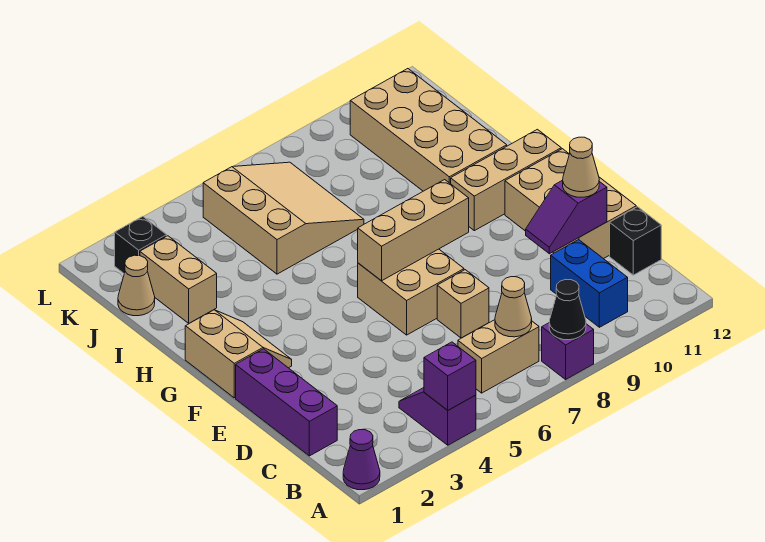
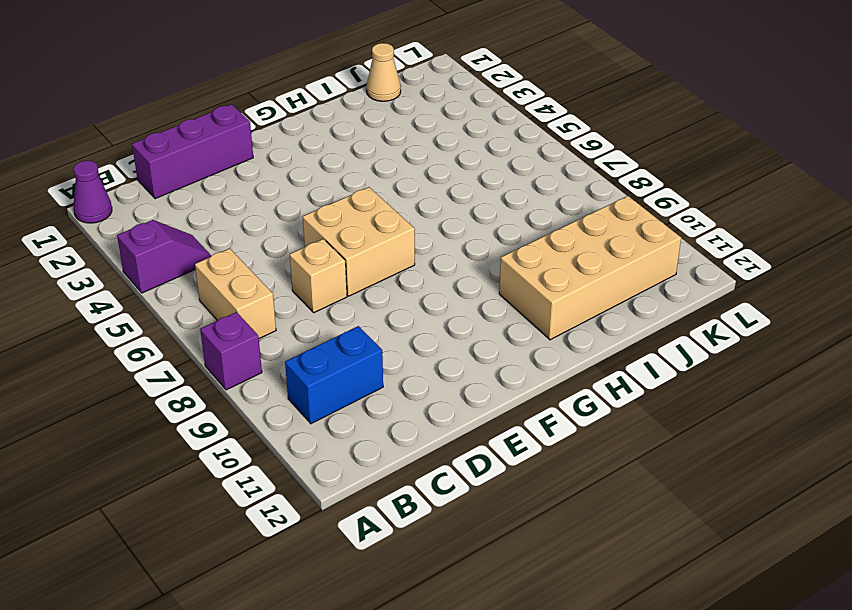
none -> black brick C12 level 1
none -> tan brick D11:F12 level 1
none -> tan slope F1:G2 level 1 top 1

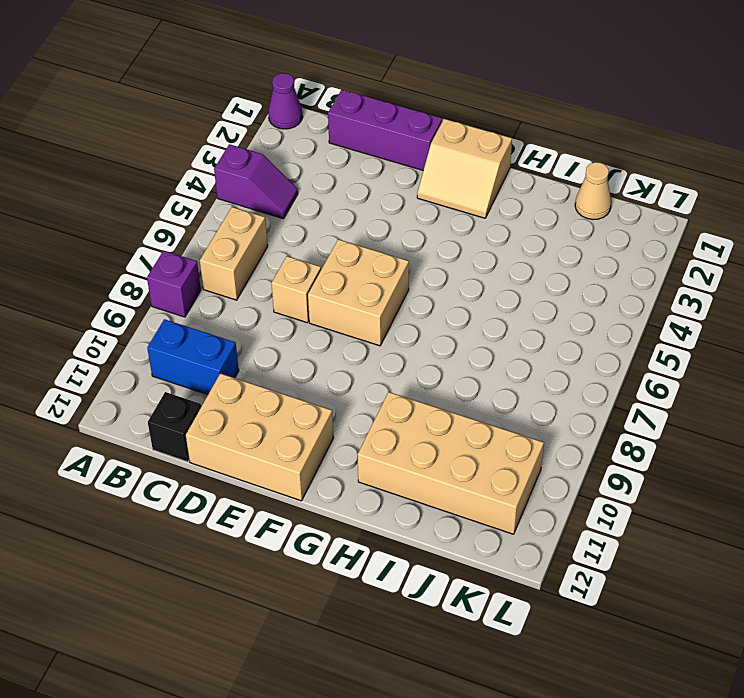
none -> tan brick G10:G12 level 1
none -> tan brick I2:J2 level 1
none -> tan slope I5:K7 level 1 top 5

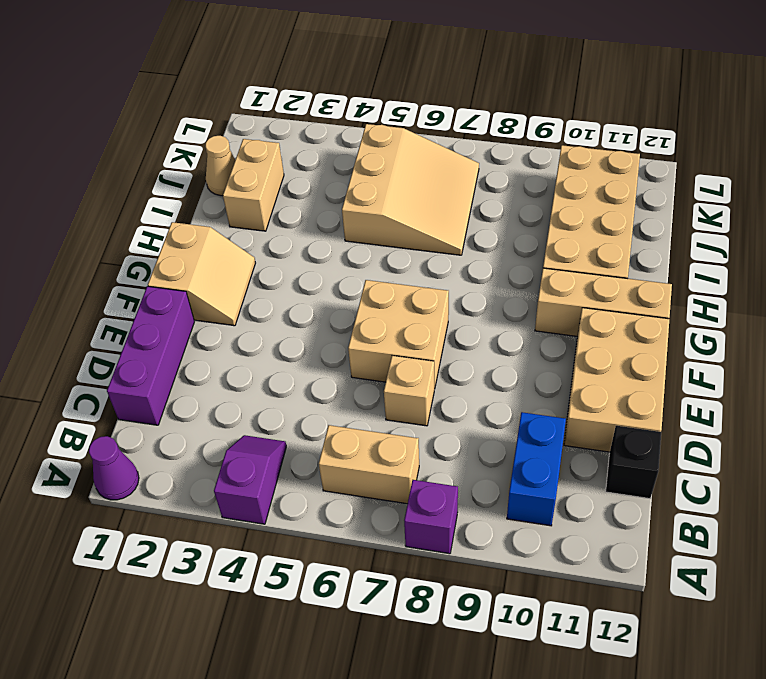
none -> black brick K2 level 1
none -> purple brick A4 level 2
none -> black cone A8 level 2

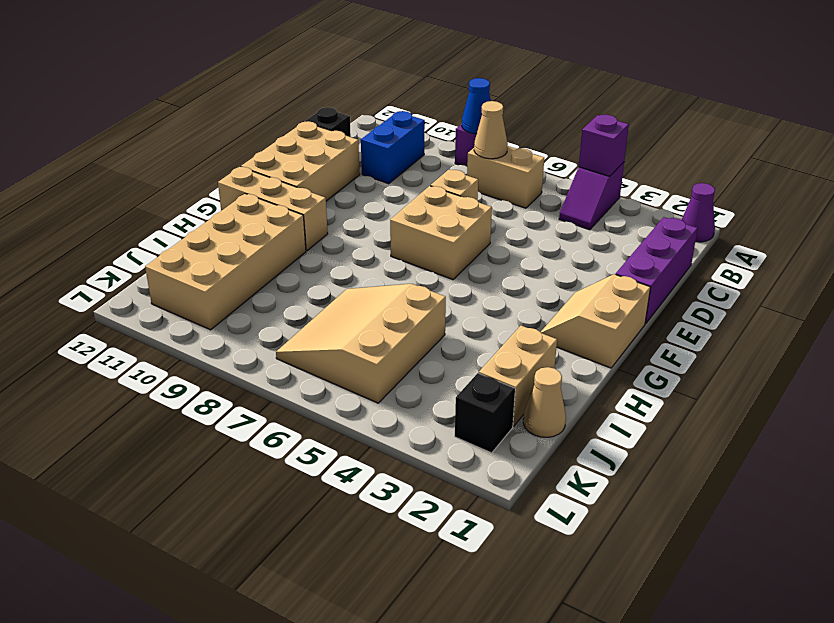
blue cone A8 level 2 -> black cone A8 level 2
none -> purple slope D10:D11 level 2 top 11
none -> tan brick F6:F8 level 2
none -> tan cone D11 level 3

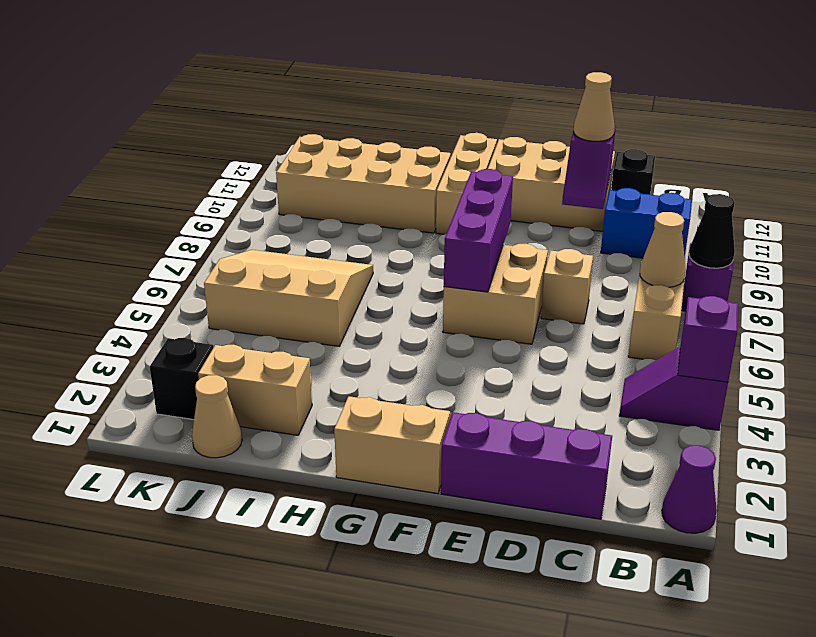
purple brick F6:F8 level 2 -> tan brick F6:F8 level 2

